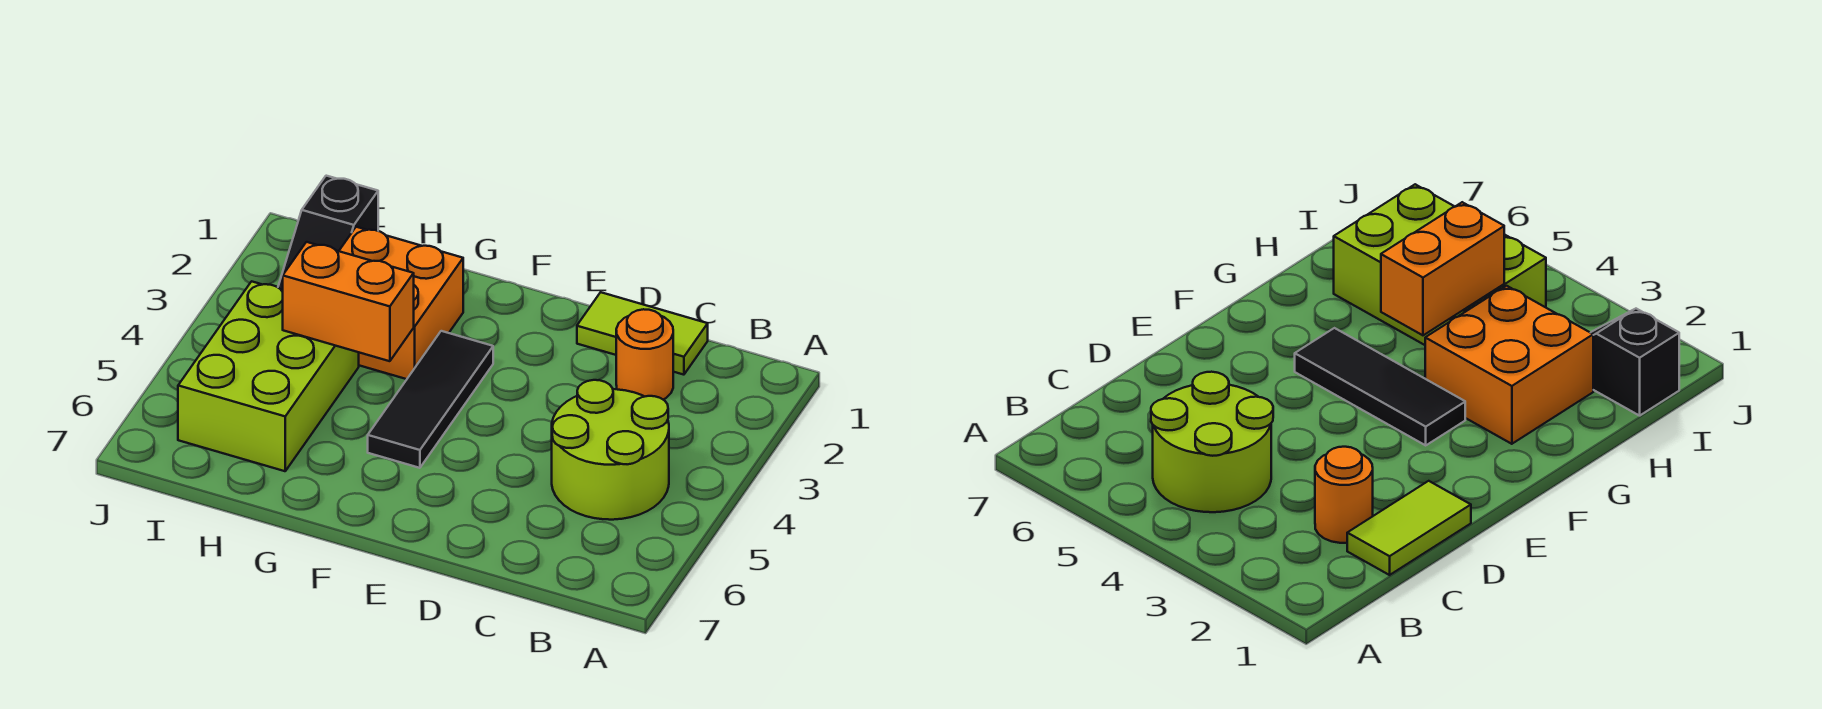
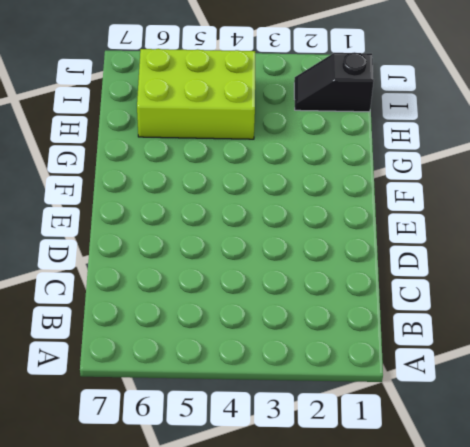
none -> lime round brick B4:C5 level 1
none -> lime tile C1:D1 level 1

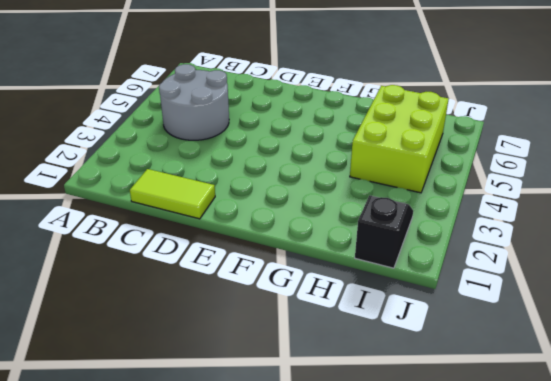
grey round brick B4:C5 level 1 -> lime round brick B4:C5 level 1
none -> orange round brick C2 level 1
none -> black tile F3:F5 level 1

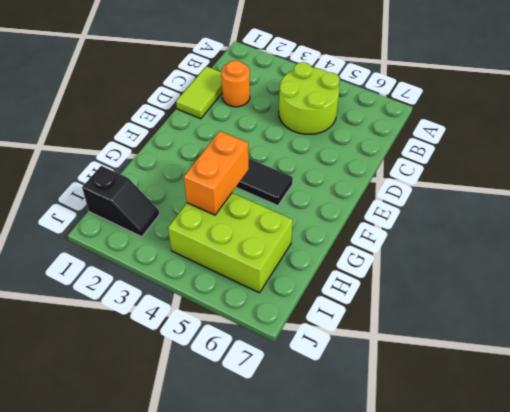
none -> orange brick G2:H3 level 1

